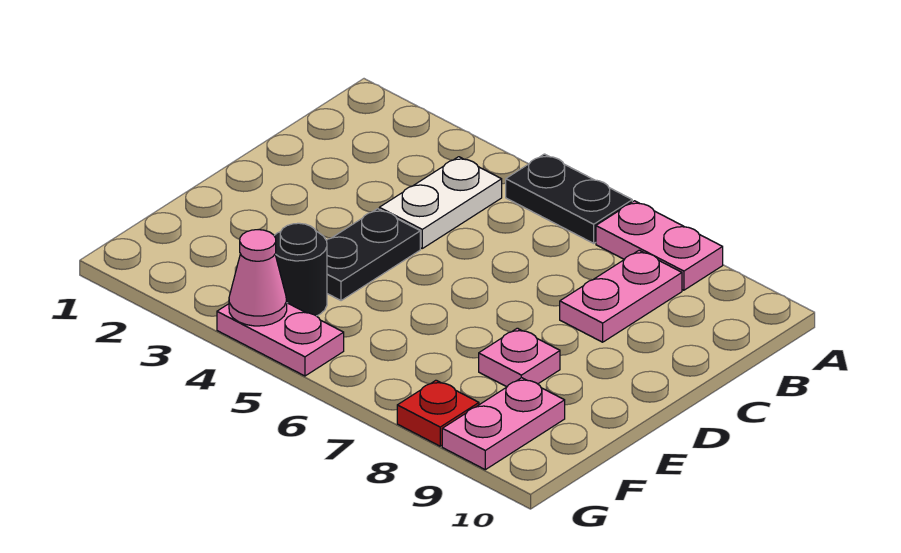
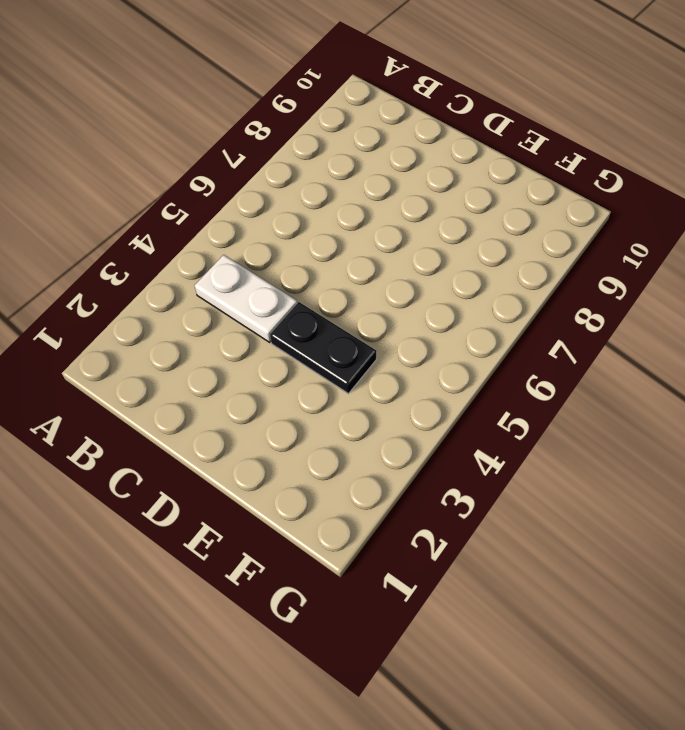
none -> black plate A5:A6 level 1
none -> pink plate A7:A8 level 1

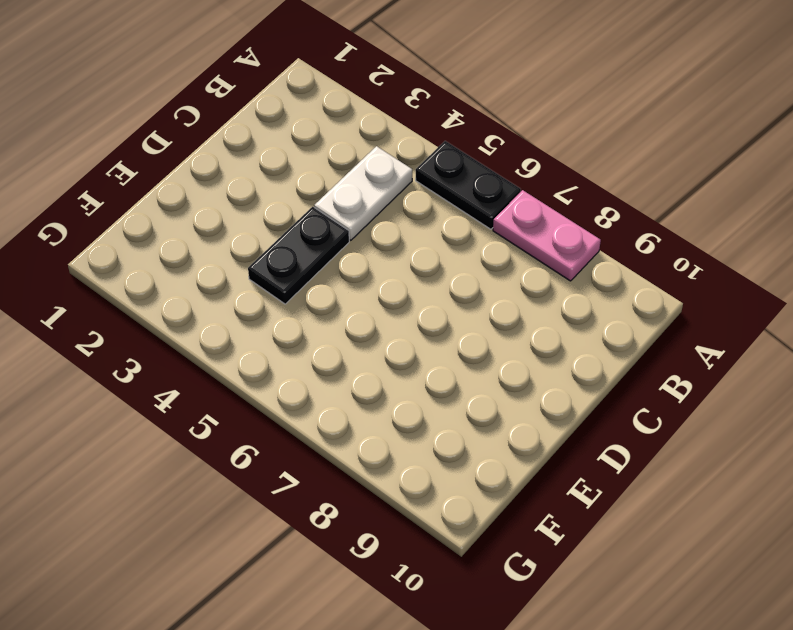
none -> pink plate B8:C8 level 1
none -> pink plate E8 level 1

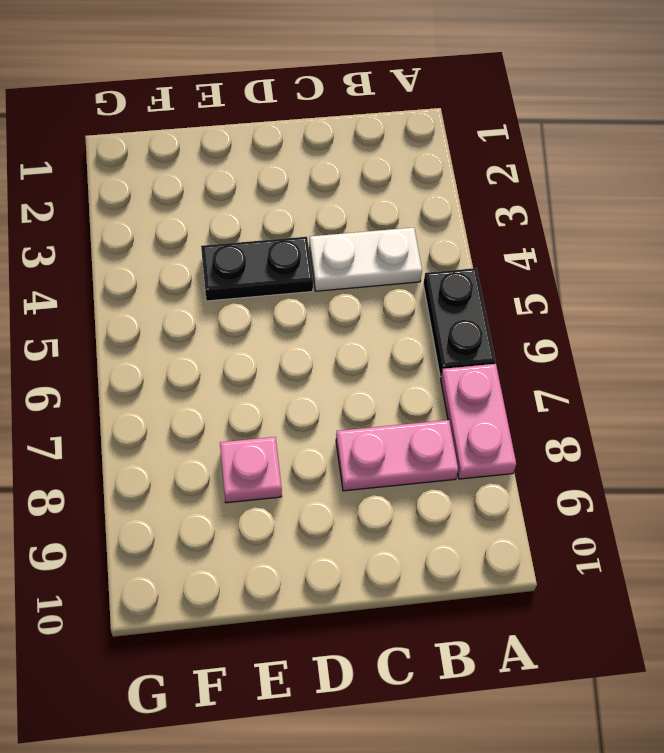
none -> black round brick F4 level 1
none -> pink plate F9:G9 level 1

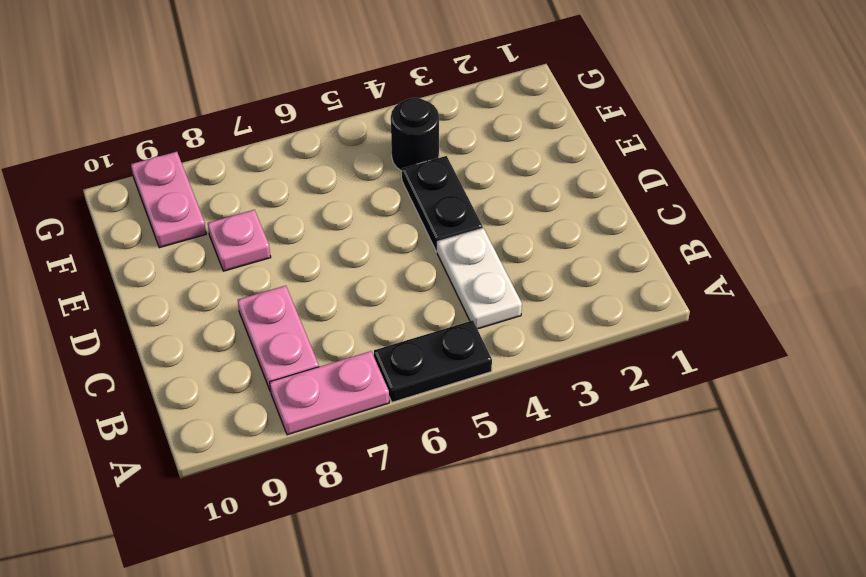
none -> pink plate G4:G5 level 1
none -> red plate G8 level 1

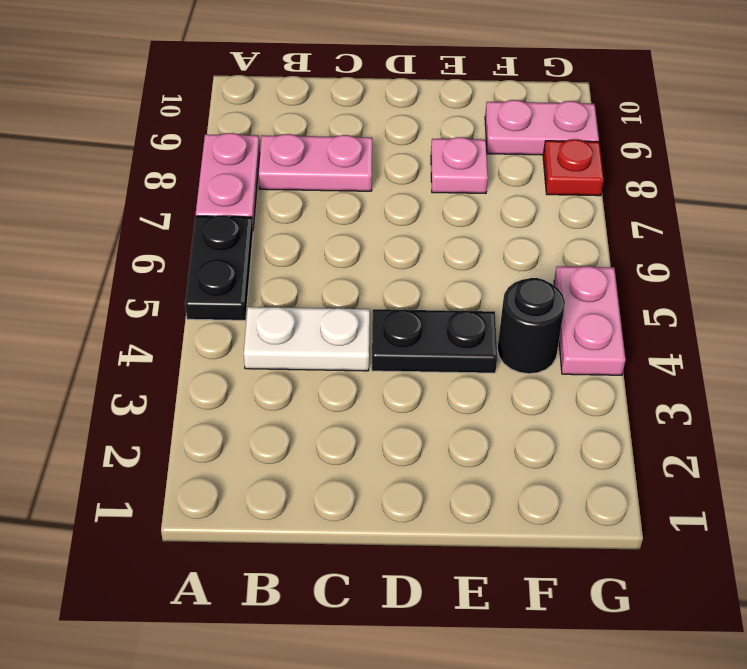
none -> pink cone G4 level 2

